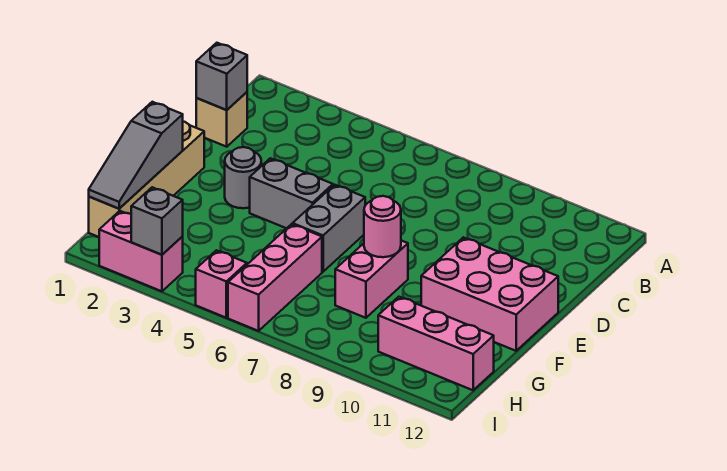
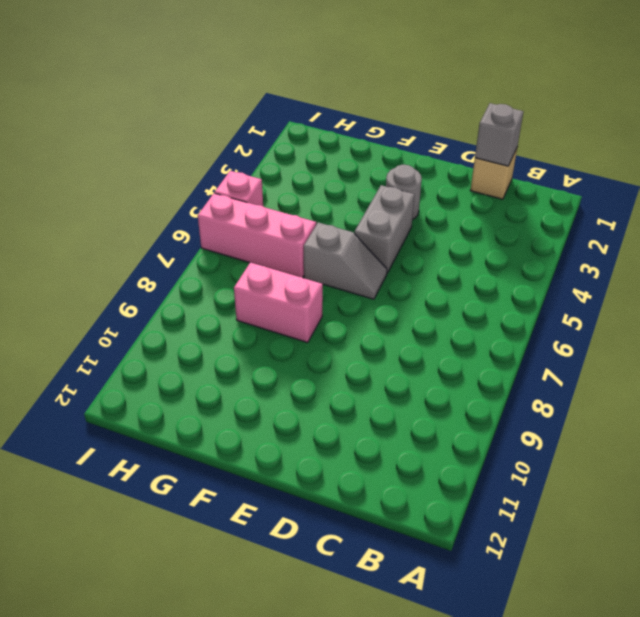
grey slope E6:F6 level 1 top F -> grey brick E6:F6 level 1
none -> tan brick E1:H1 level 1
none -> pink brick E10:F12 level 1
none -> pink brick H10:H12 level 1

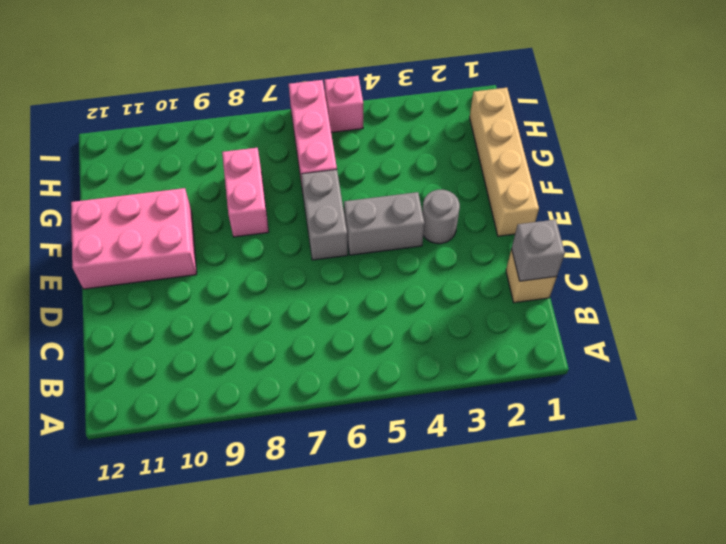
none -> pink brick H10:H12 level 1
none -> pink brick I2:I3 level 1
none -> grey slope F1:H1 level 2 top F

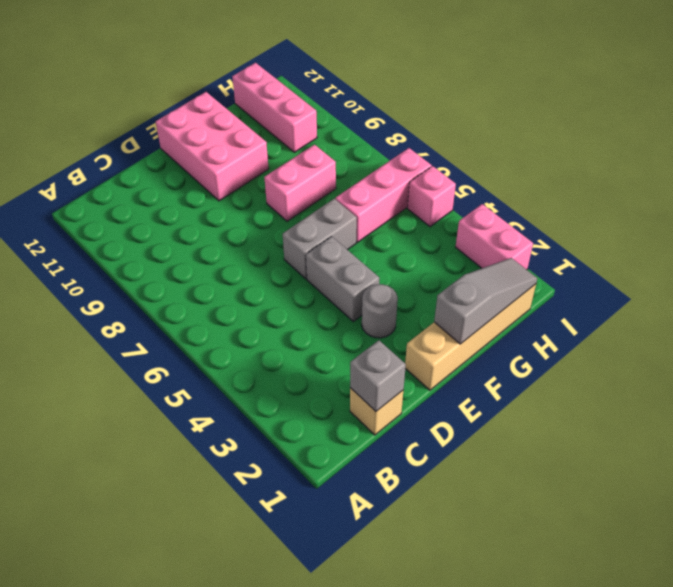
none -> pink round brick F8 level 2
none -> grey brick I3 level 2

